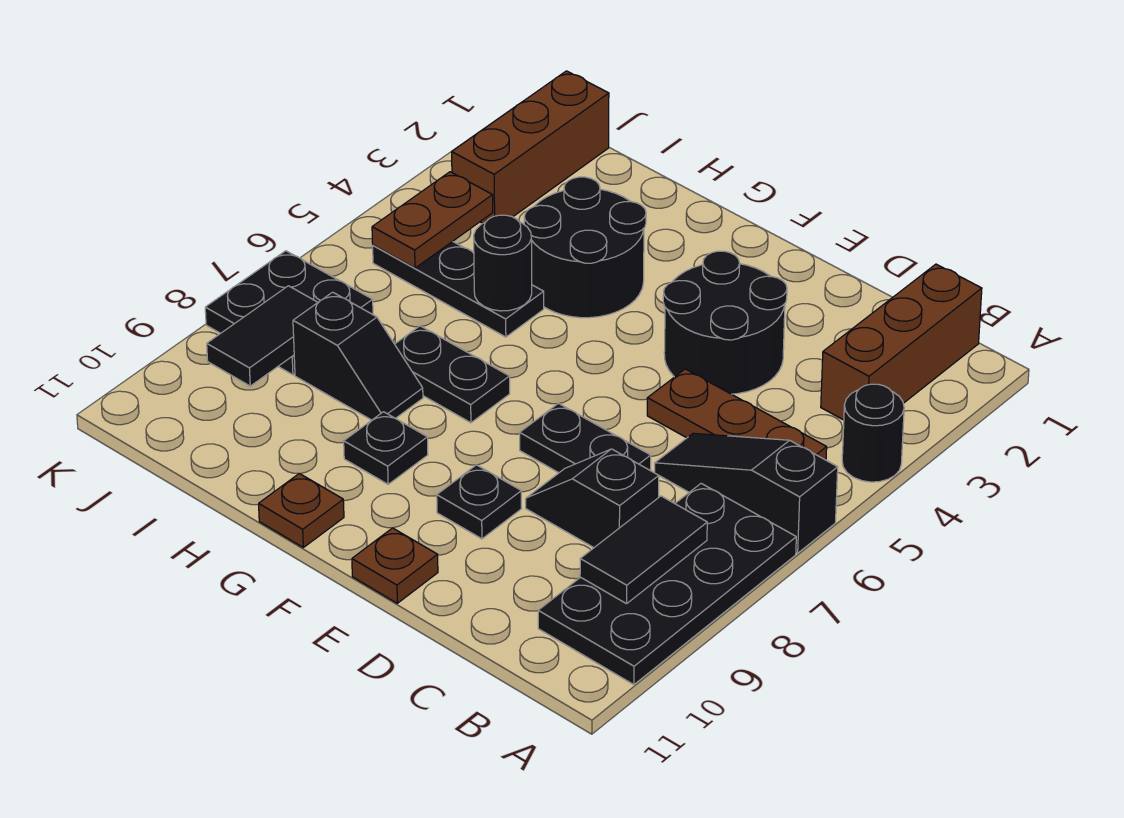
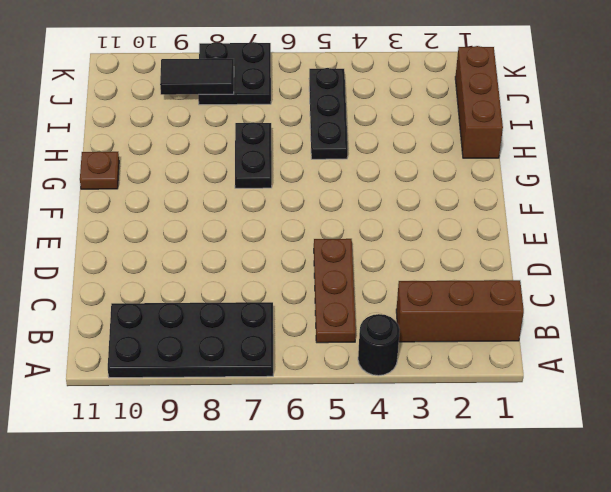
brown brick H1:J1 level 1 -> brown brick J1:J3 level 1
none -> black slope A6:C6 level 1 top A
none -> black slope C8:D8 level 1 top C
none -> black round brick D3:E4 level 1

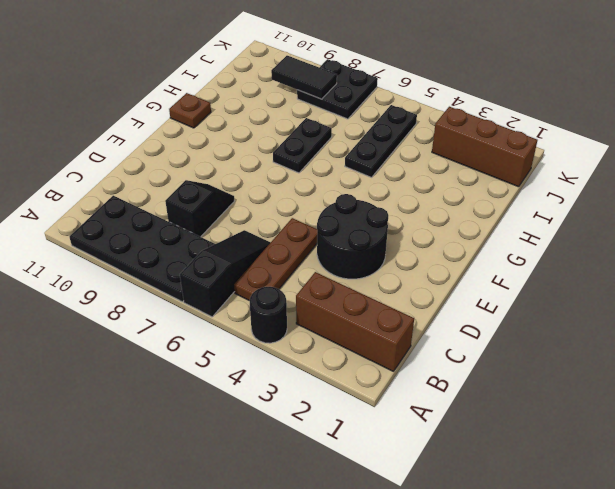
none -> black plate D7:E7 level 1
none -> black plate E9 level 1
none -> brown plate E11 level 1

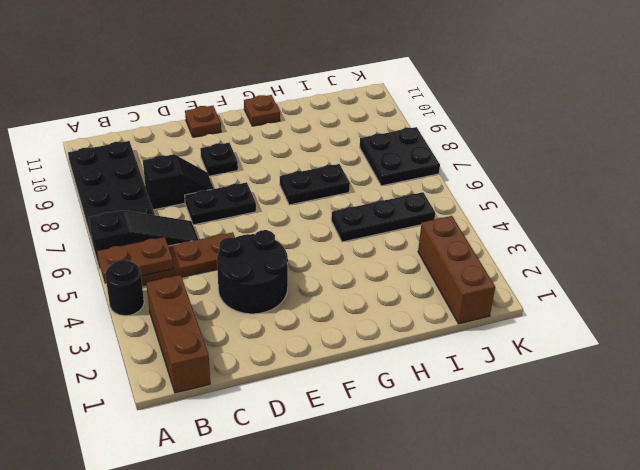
brown plate A5:B5 level 2 -> brown plate J4:J5 level 2
none -> black round brick G3:H4 level 1
none -> black plate G9 level 1
none -> black slope H8:I8 level 1 top I

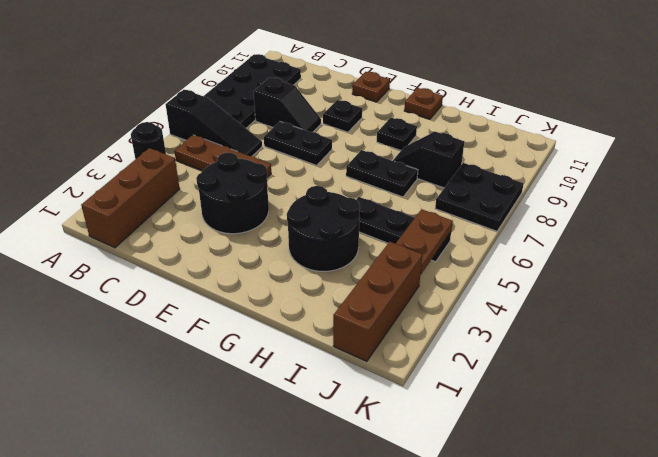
none -> black tile B8:B9 level 2
none -> black round brick H5 level 2
none -> black tile J8:J9 level 2

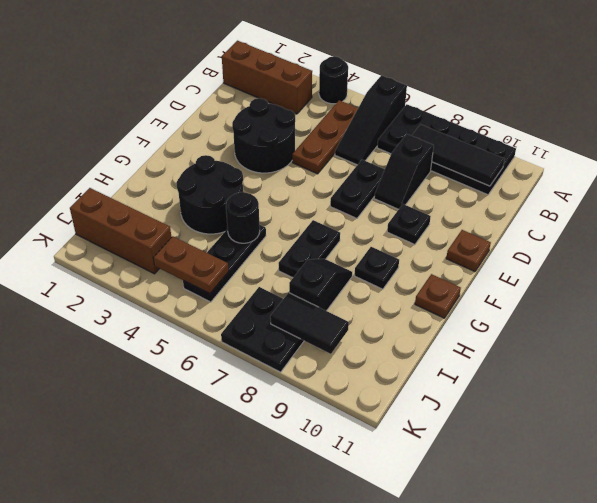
black tile B8:B10 level 2 -> black tile B8:B9 level 2

